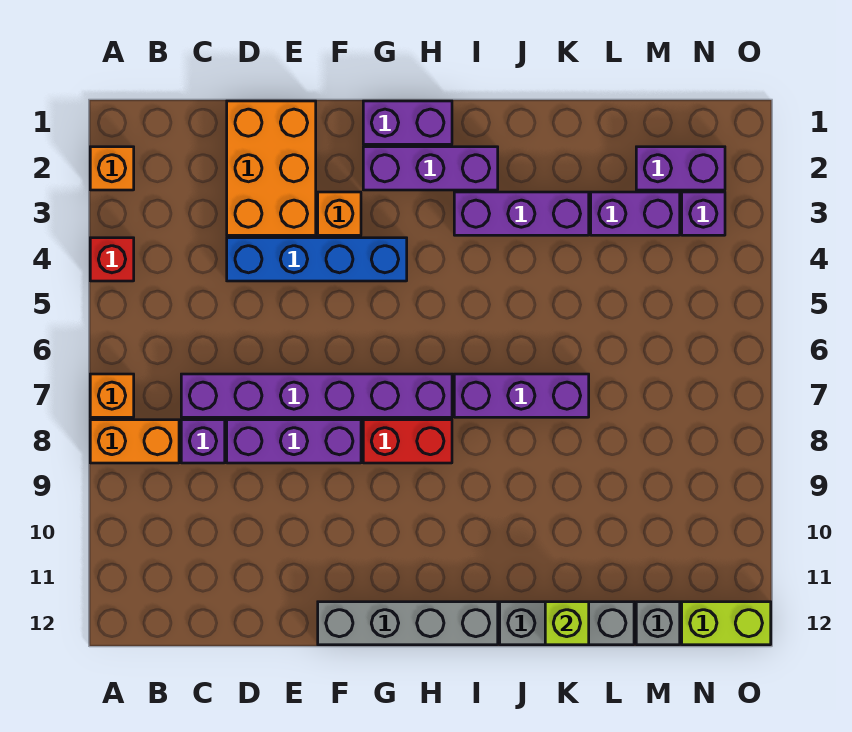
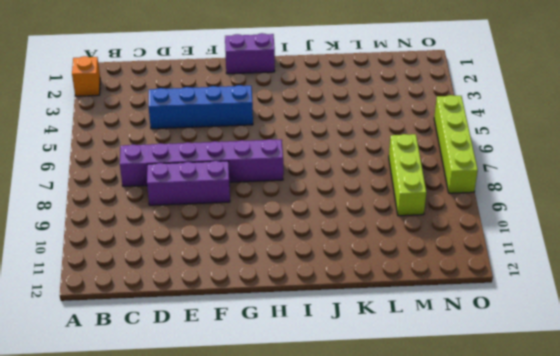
lime brick M7:M9 level 1 -> none
lime brick O5:O8 level 1 -> none
none -> red brick A4 level 1
none -> orange brick A7 level 1
none -> orange brick A8:B8 level 1

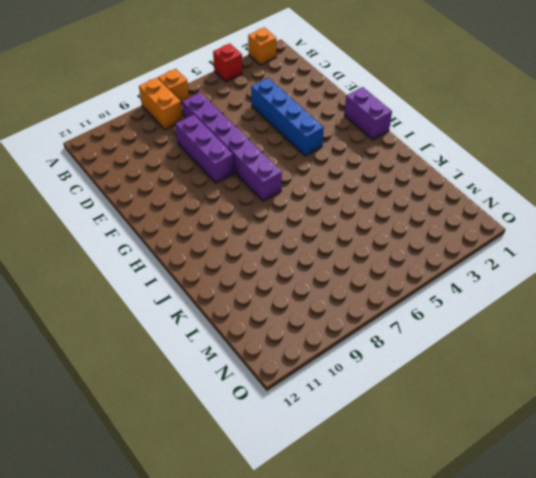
none -> purple brick C8 level 1
none -> orange brick D1:E3 level 1
none -> orange brick F3 level 1

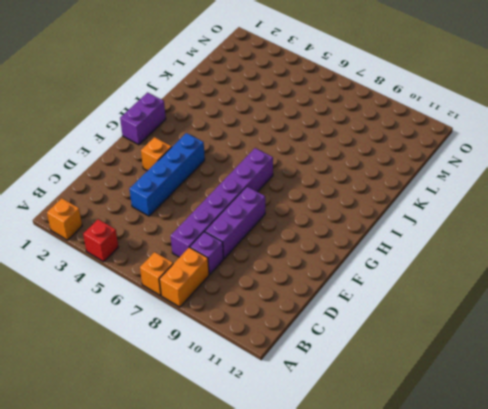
none -> orange brick D1:E3 level 1
none -> grey brick F12:I12 level 1
none -> purple brick G2:I2 level 1

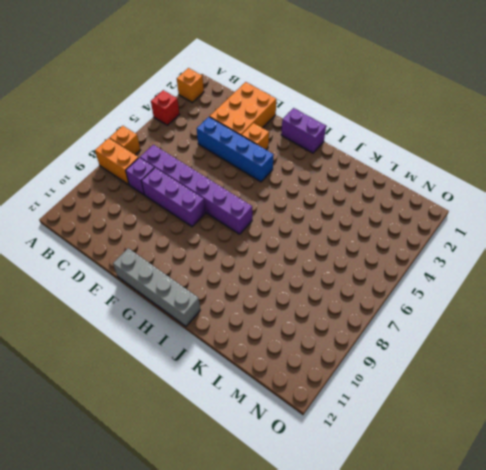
none -> purple brick G2:I2 level 1
none -> red brick G8:H8 level 1
none -> purple brick I3:K3 level 1

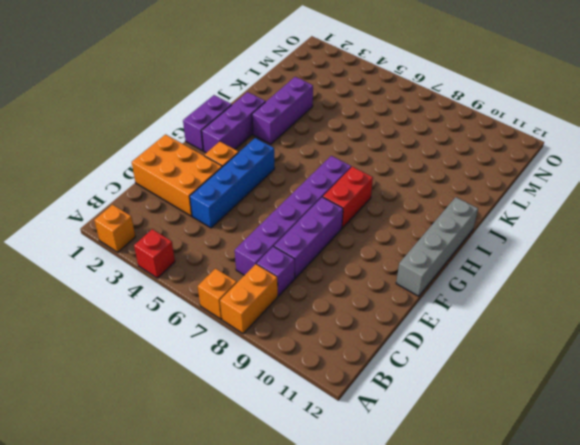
none -> purple brick I7:K7 level 1
none -> grey brick J12:L12 level 1
none -> purple brick L3:M3 level 1

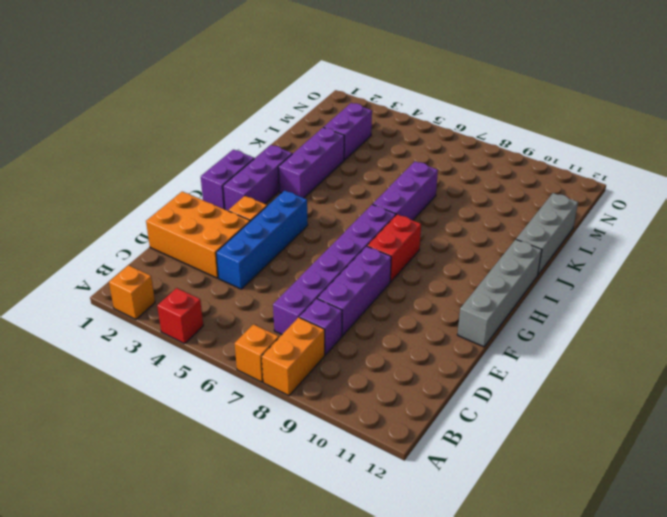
none -> purple brick M2:N2 level 1
none -> grey brick M12 level 1
none -> purple brick N3 level 1

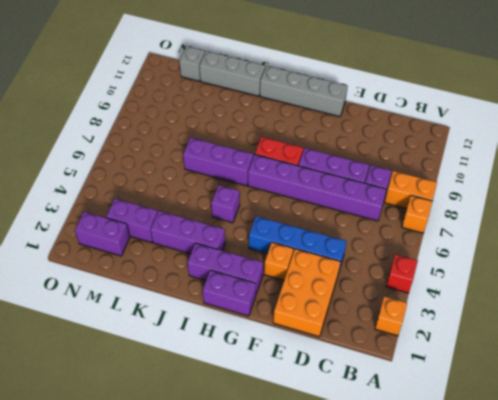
purple brick I5 level 1 -> purple brick N3 level 1
none -> lime brick N12:O12 level 1
none -> lime brick K12 level 2

